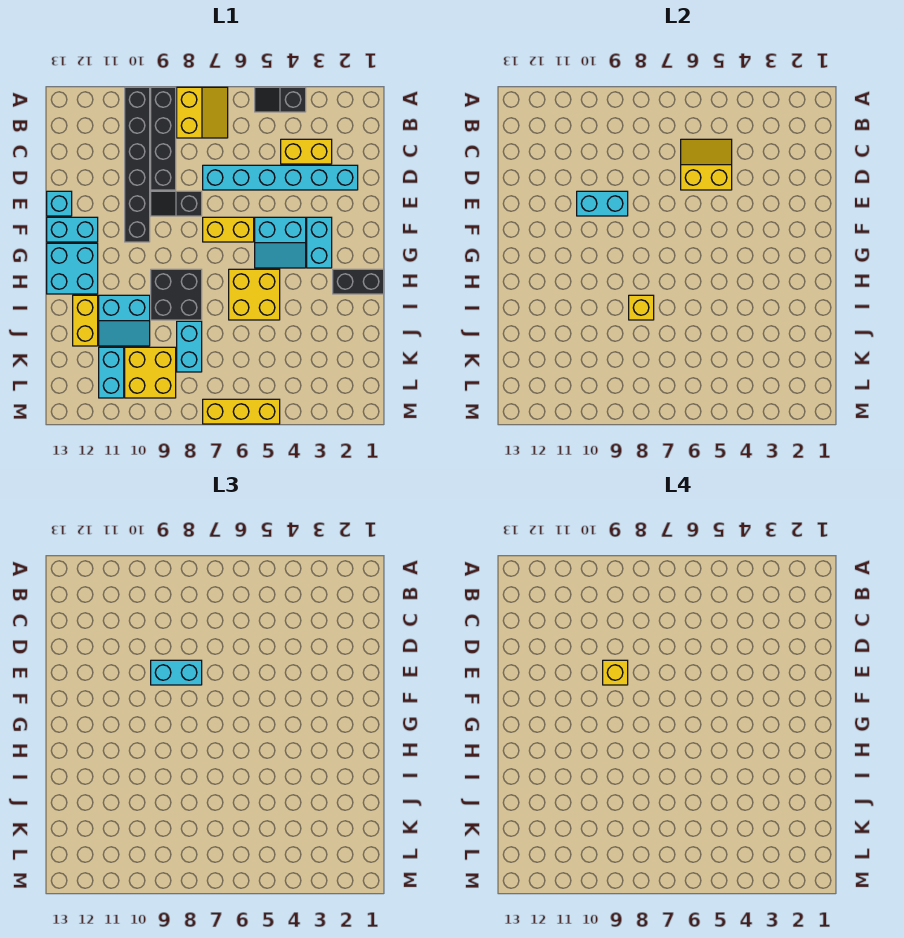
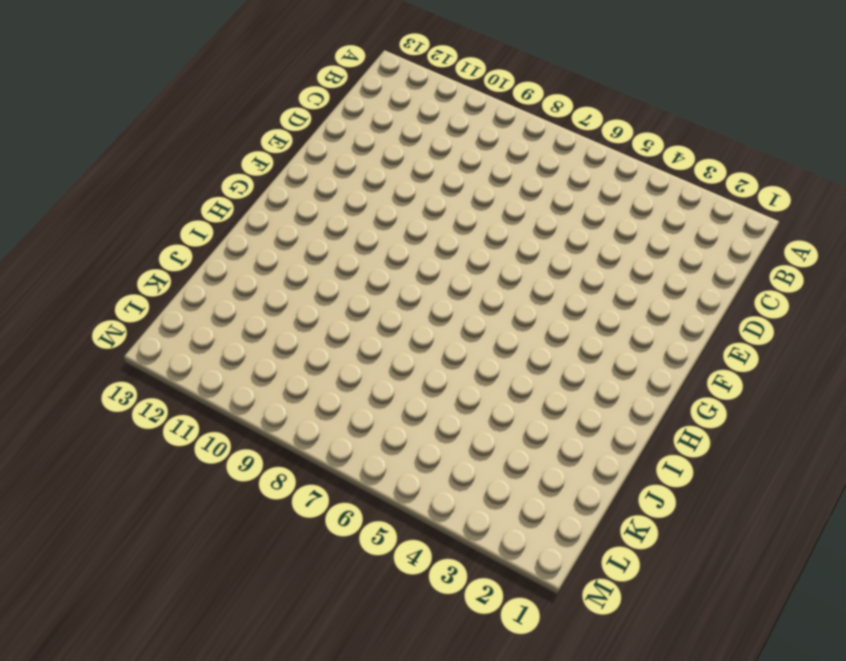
none -> black slope A4:A5 level 1 top 4
none -> yellow slope A7:B8 level 1 top 8
none -> black brick A9:D9 level 1

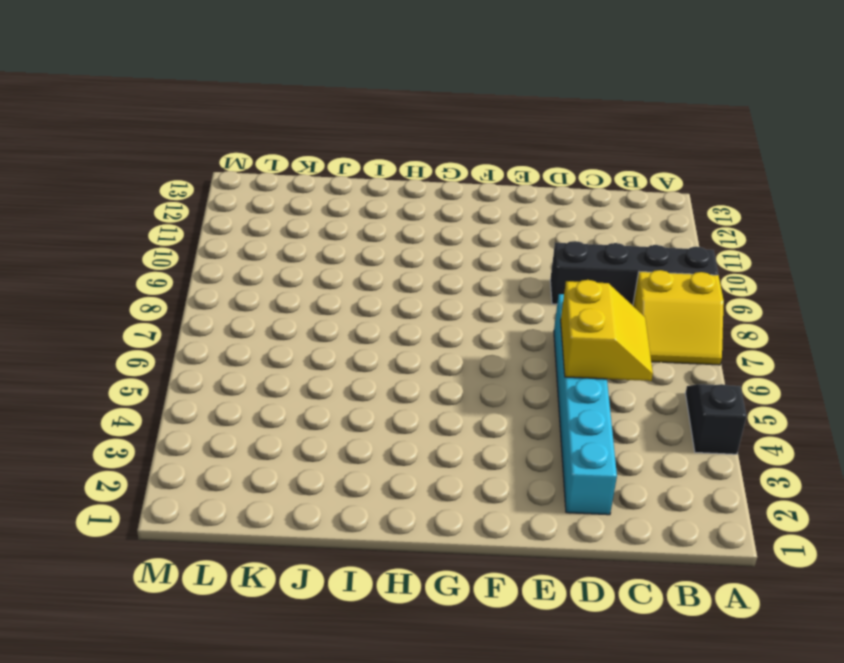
none -> black brick A10:F10 level 1
none -> yellow brick C3:C4 level 1
none -> black slope E8:E9 level 1 top 8

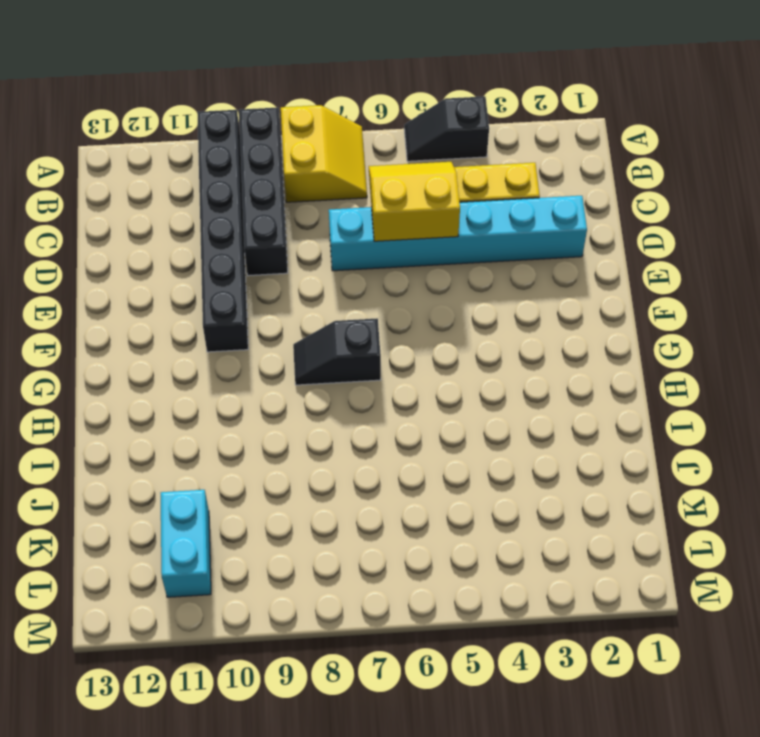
black slope G7:G8 level 1 top 7 -> black slope E8:E9 level 1 top 8
none -> cyan brick E13 level 1
none -> cyan brick F3:G3 level 1
none -> cyan slope F4:G5 level 1 top F

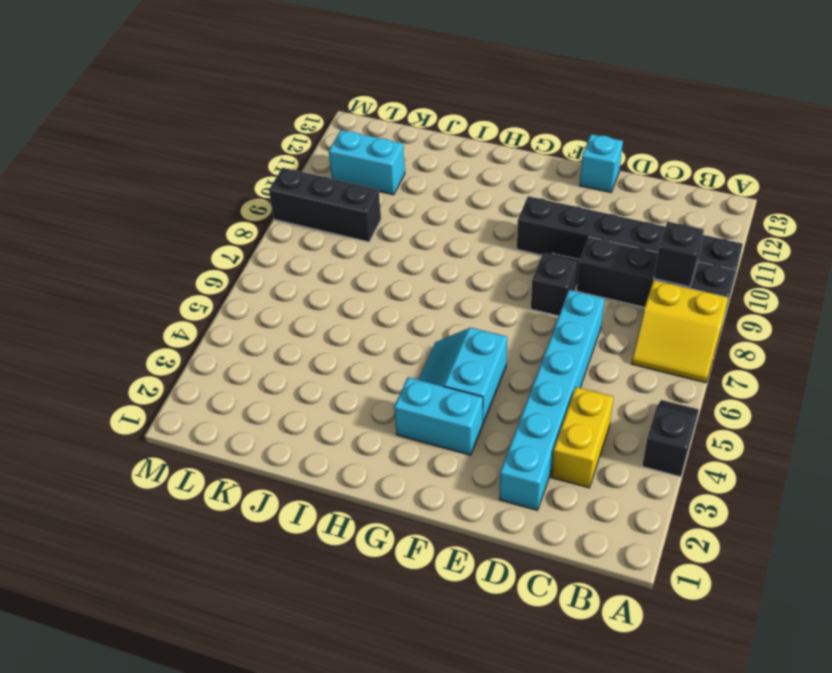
black brick B9 level 2 -> none
black brick K9:M9 level 1 -> yellow brick K9:L10 level 1
none -> yellow brick F6:F7 level 1
none -> cyan brick F12:F13 level 1
none -> cyan brick G12:H13 level 1

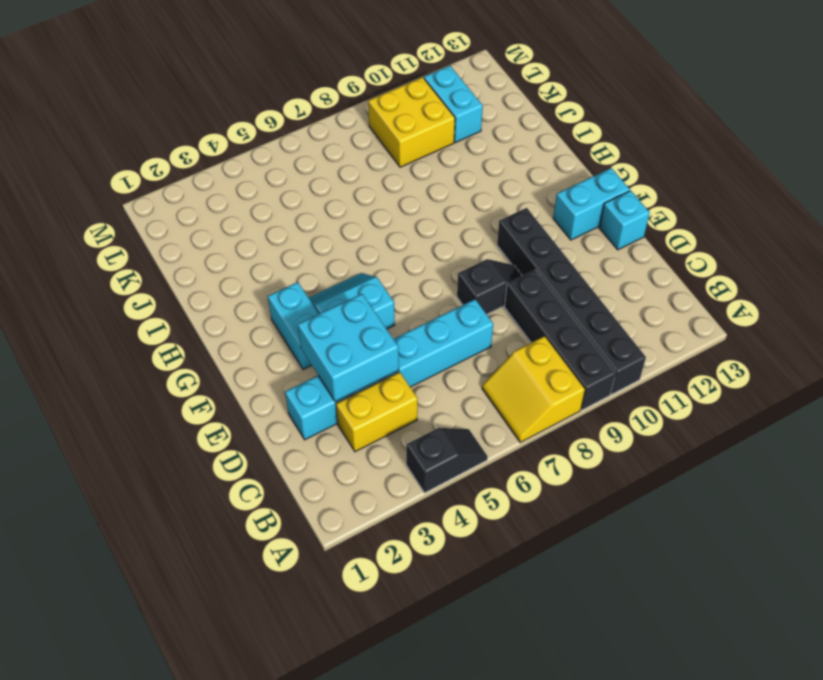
cyan brick D3:E4 level 2 -> cyan brick G12:H13 level 1
none -> yellow brick F6:F7 level 1
none -> black brick H1:H2 level 1
none -> yellow brick H5:I6 level 1

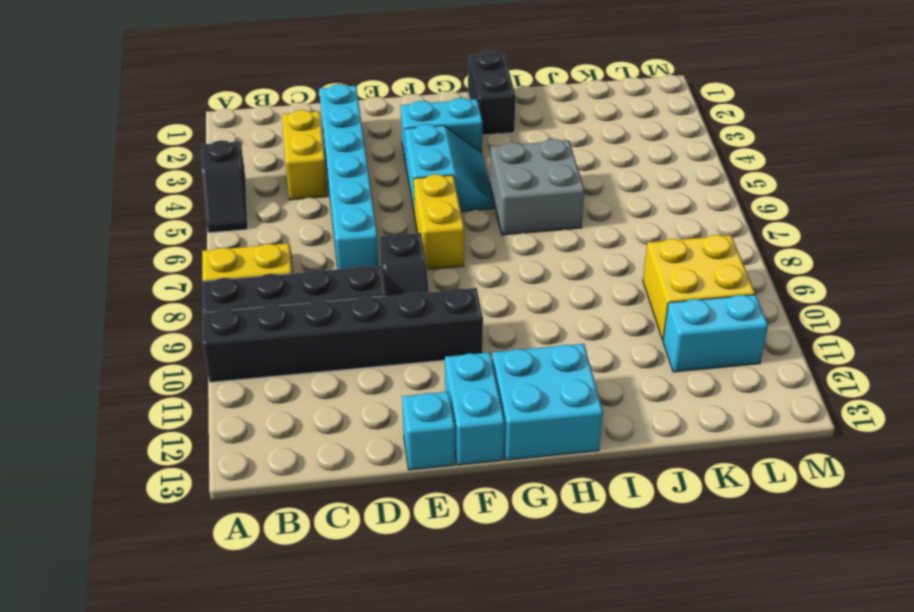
grey brick H5:I6 level 1 -> yellow brick H5:I6 level 1
none -> black brick H8:I9 level 1
none -> cyan slope I10:J11 level 1 top I
none -> yellow brick I12:J12 level 1

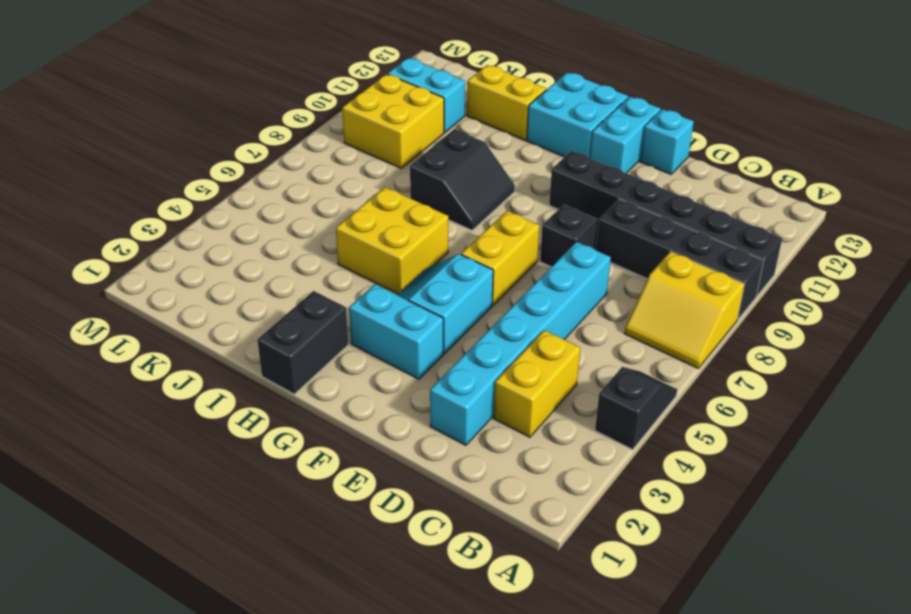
black slope H8:I9 level 1 top I -> black brick H8:I9 level 1
none -> cyan slope I10:J11 level 1 top I
none -> cyan brick J8:K8 level 1
none -> yellow brick M5:M7 level 1

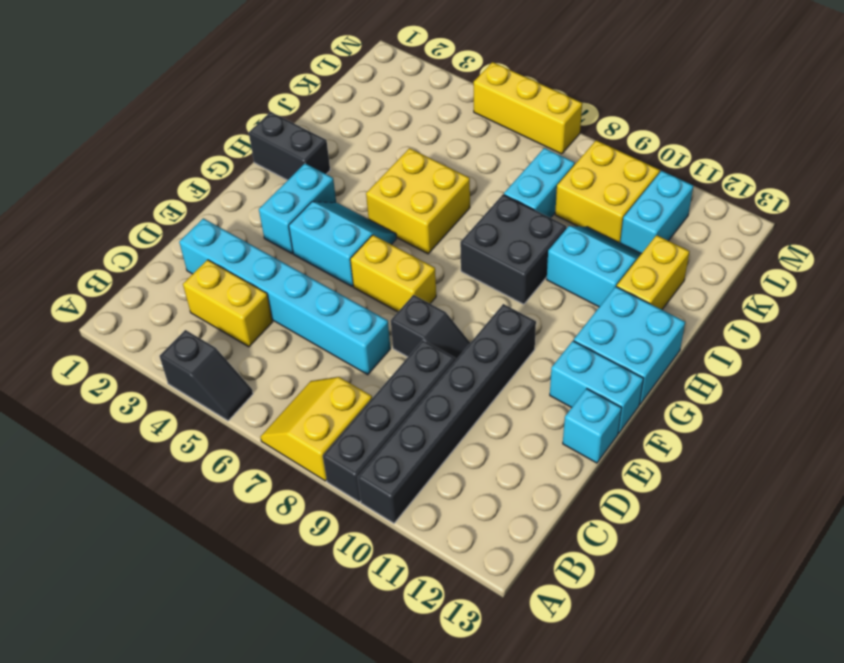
none -> yellow slope C5:D6 level 2 top D
none -> cyan brick E9:E10 level 2
none -> yellow brick I8 level 2

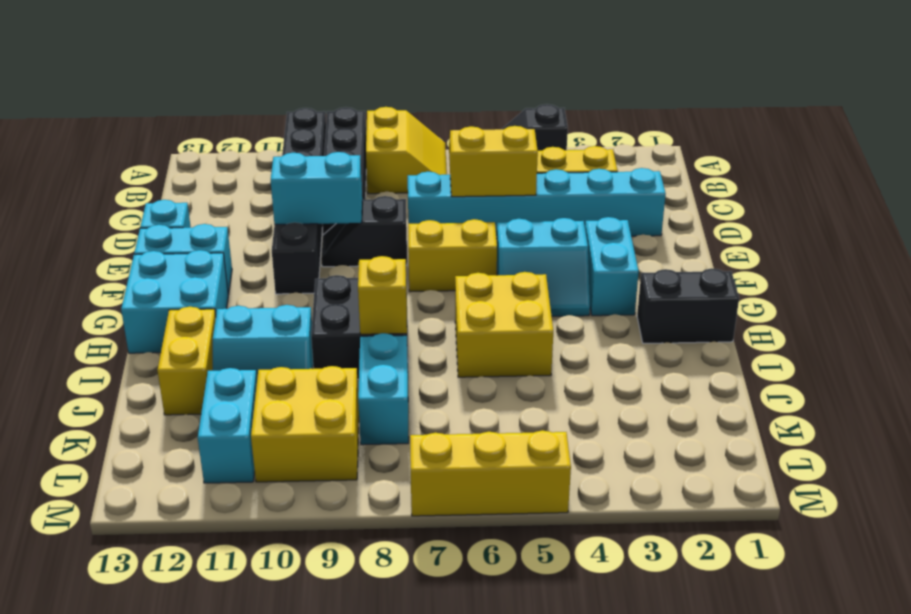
none -> cyan brick E8:E9 level 3
none -> yellow brick E9 level 4

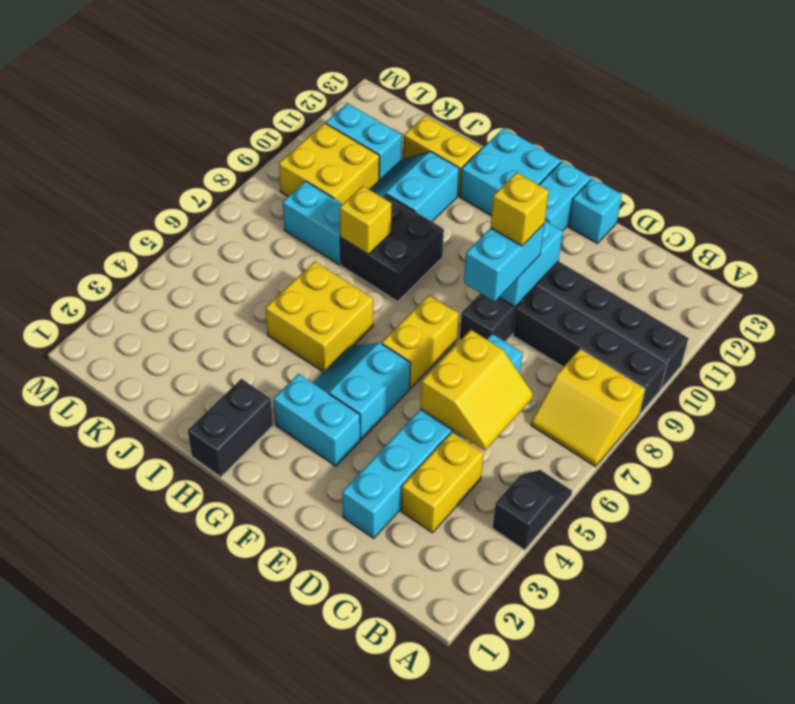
none -> yellow brick M5:M7 level 1

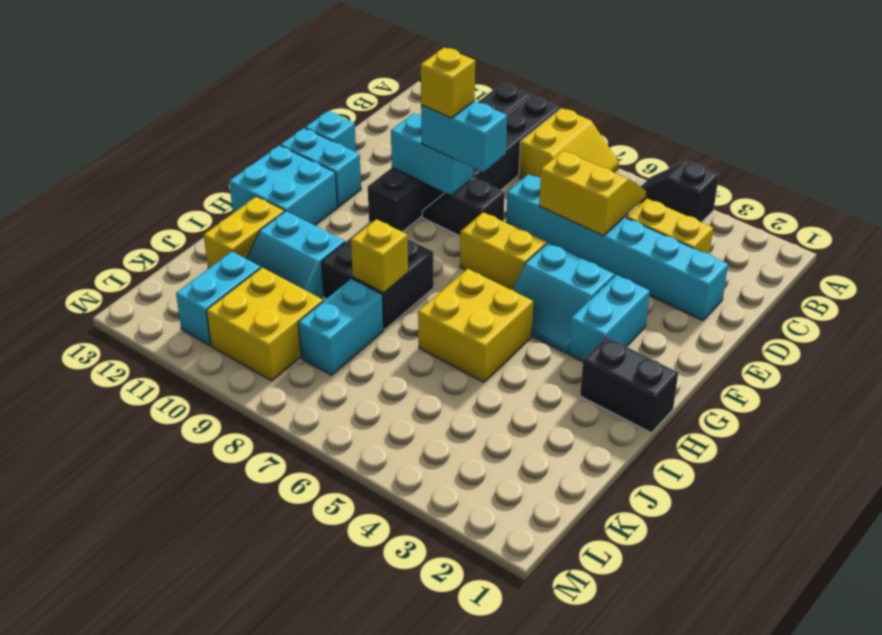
none -> yellow brick M5:M7 level 1

